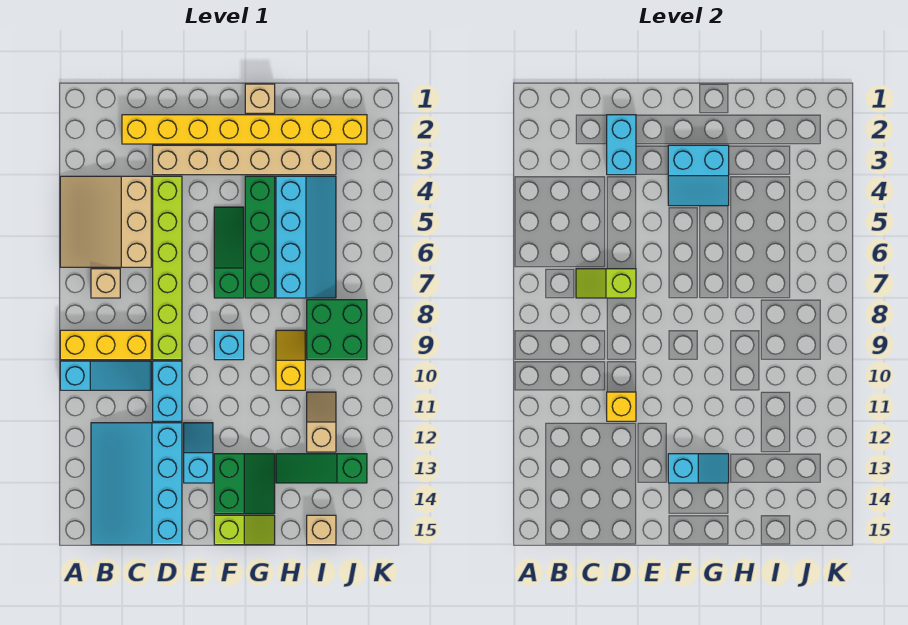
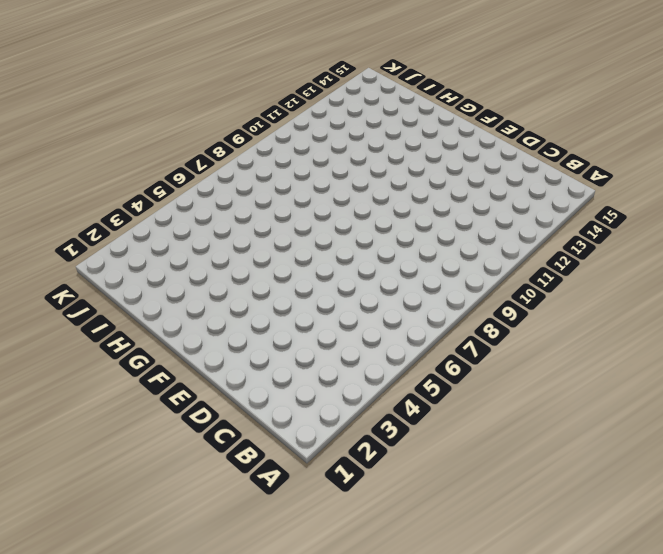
none -> tan slope A4:C6 level 1 top C
none -> yellow brick A9:C9 level 1
none -> cyan slope A10:C10 level 1 top A

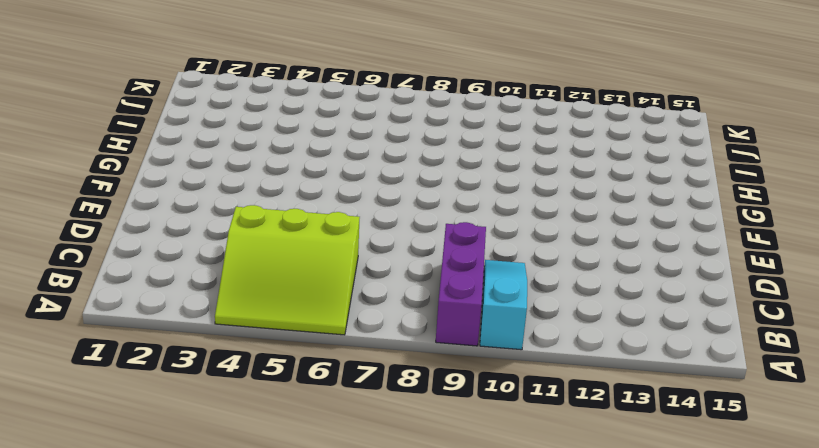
lime slope A4:C6 level 1 top C -> tan slope A4:C6 level 1 top C
purple brick A9:C9 level 1 -> yellow brick A9:C9 level 1
none -> tan brick B7 level 1
none -> cyan slope B12:D15 level 1 top D
none -> yellow brick C2:J2 level 1

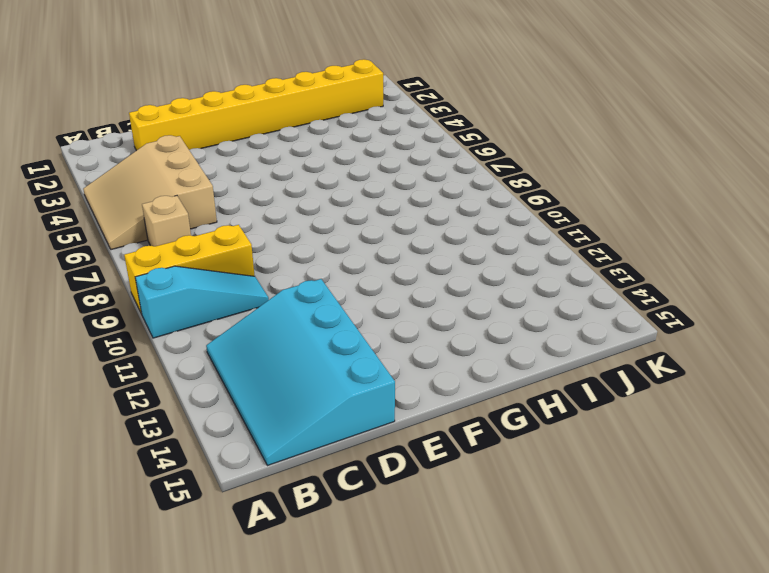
none -> tan brick D3:I3 level 1
none -> lime brick D4:D9 level 1
none -> cyan brick D10:D11 level 1

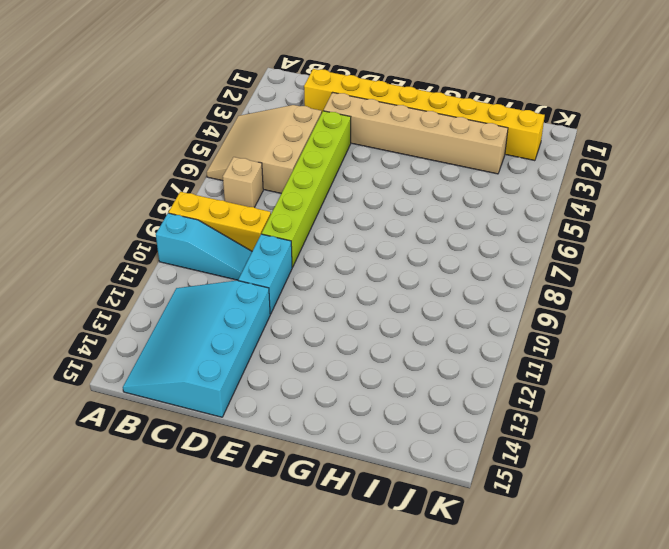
none -> cyan slope E12:E13 level 1 top 13
none -> green slope F5:F7 level 1 top 7
none -> cyan brick F9 level 1

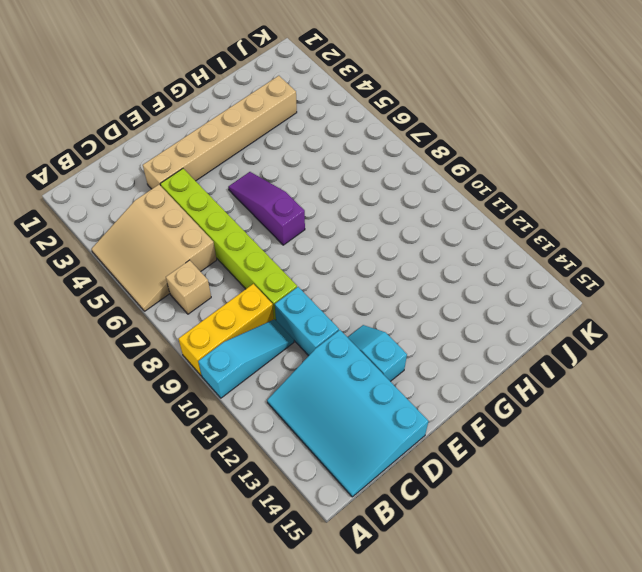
purple slope F5:F7 level 1 top 7 -> green slope F5:F7 level 1 top 7
none -> yellow brick C2:J2 level 1
none -> cyan brick F9 level 1
none -> green slope F13:G14 level 1 top F

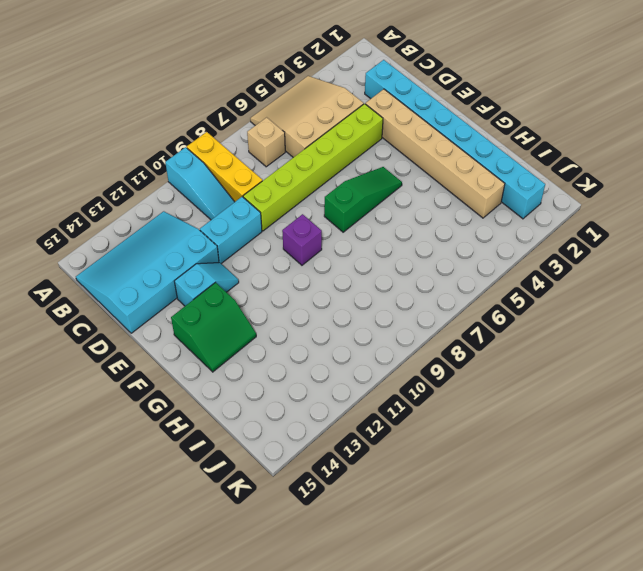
cyan brick C2:J2 level 1 -> yellow brick C2:J2 level 1
purple brick F9 level 1 -> cyan brick F9 level 1
none -> lime slope F15:G15 level 1 top F
none -> tan brick G1 level 1
none -> green brick G4:G7 level 1

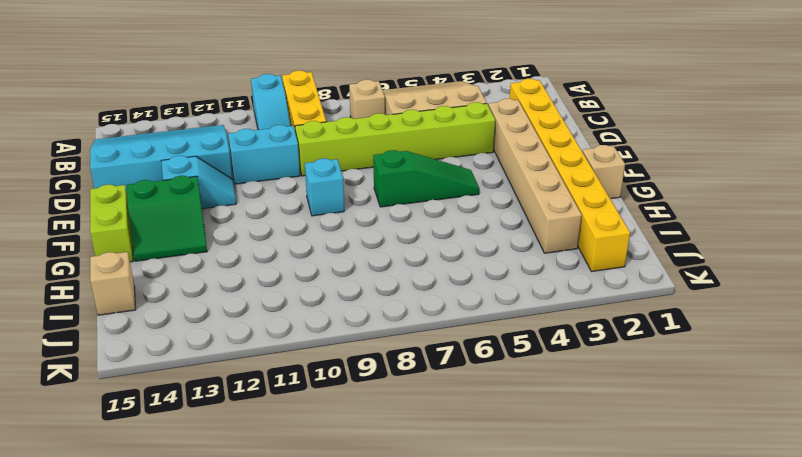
lime brick F15:G15 level 1 -> lime slope F15:G15 level 1 top F
none -> green brick G4:G7 level 1
none -> cyan slope H4:I7 level 1 top H
none -> yellow slope H9:H10 level 1 top 10

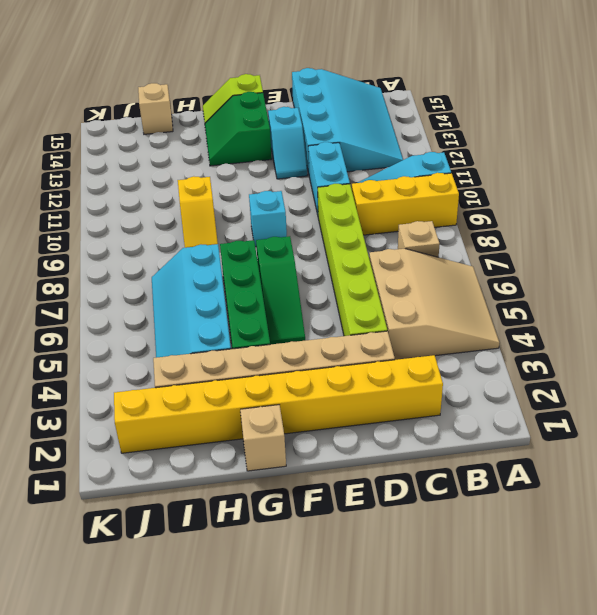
none -> green slope H13:J13 level 1 top J
none -> green brick I8:J9 level 1
none -> tan slope I11:I12 level 1 top 12

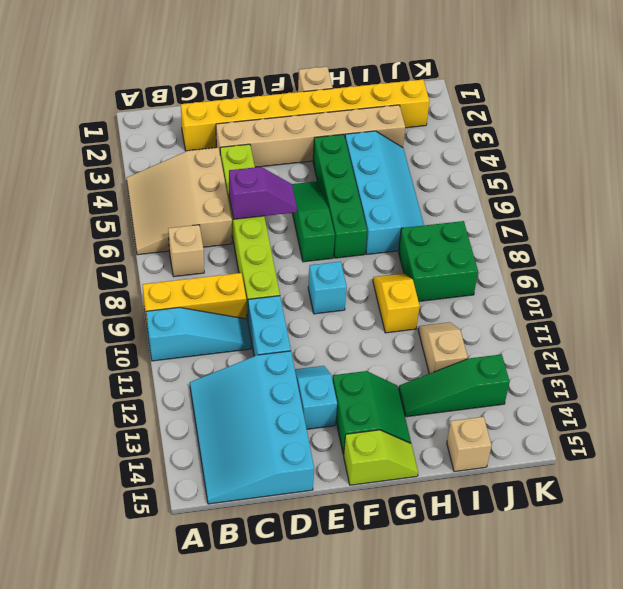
purple slope D6:E6 level 2 top D -> none
none -> lime slope C7:D7 level 2 top D
none -> cyan brick D2:D3 level 2
none -> yellow brick D11 level 2

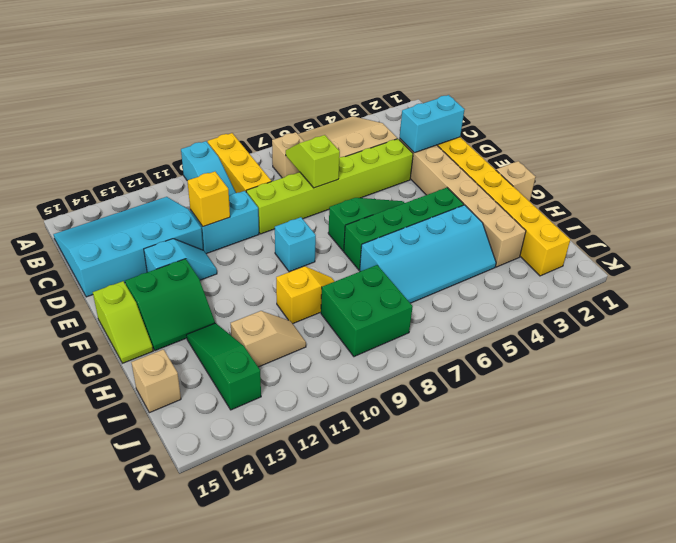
none -> cyan slope F3:G4 level 2 top 3
none -> cyan slope F13:G13 level 2 top F

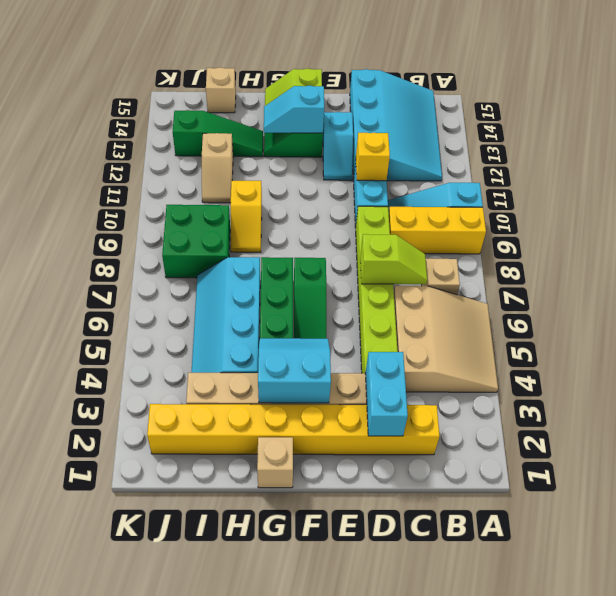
none -> cyan brick F9 level 1

